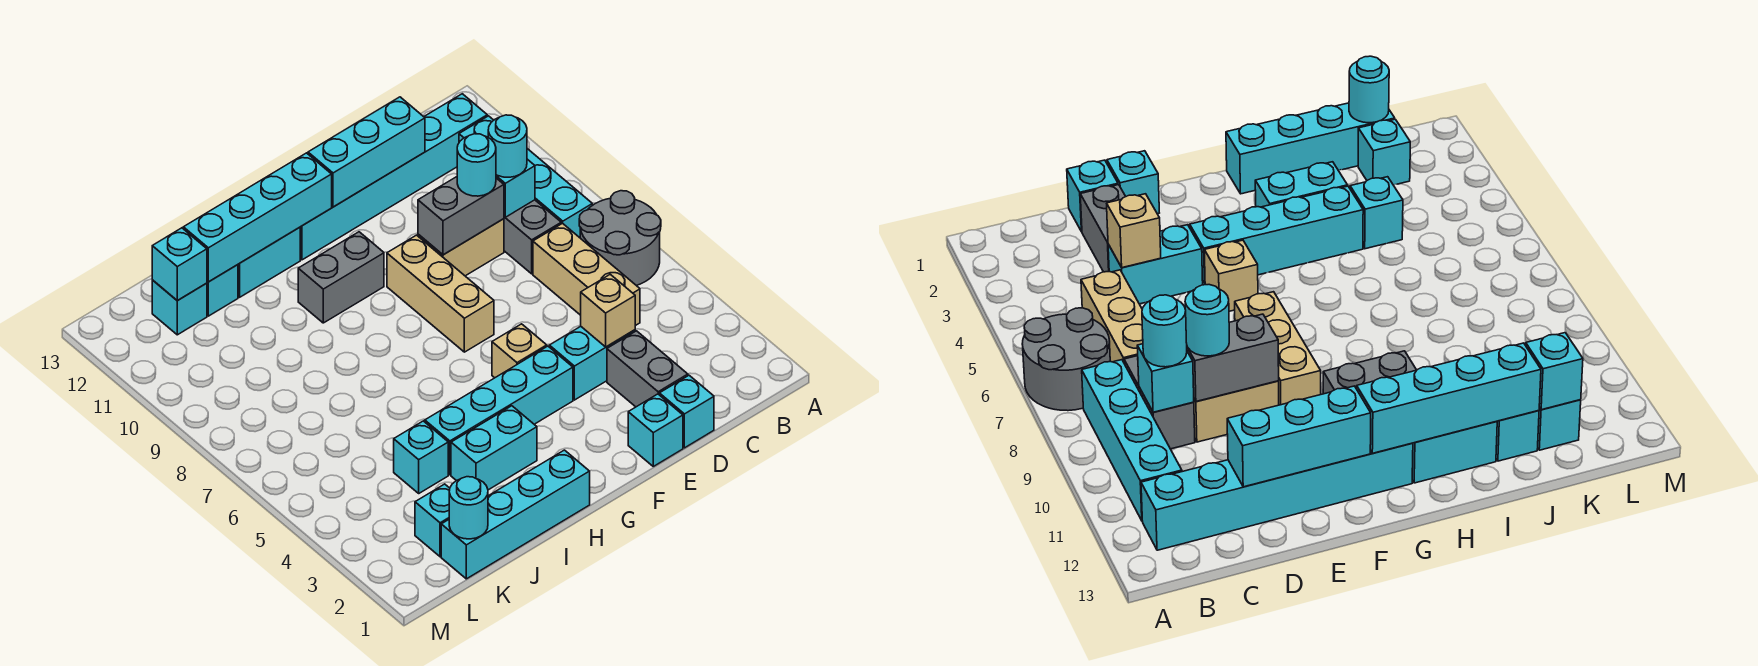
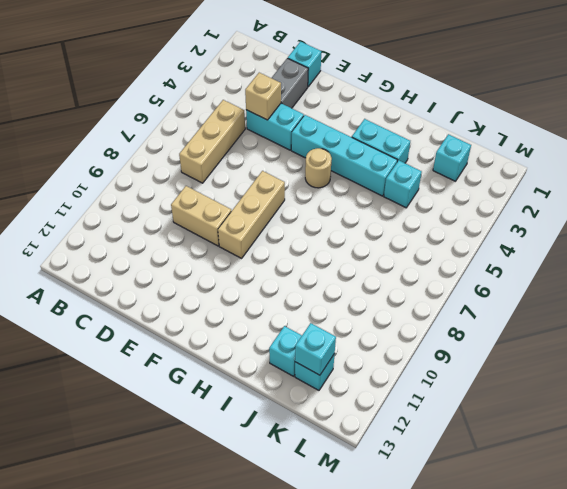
tan round brick G5 level 1 -> none
none -> grey round brick A6:B7 level 1
none -> cyan brick B8:B11 level 1
none -> cyan brick B12:G12 level 1
none -> grey brick C8:C9 level 1

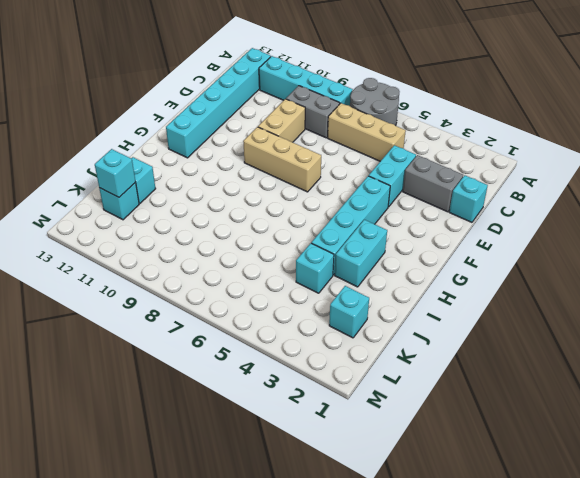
none -> cyan brick E1 level 1
none -> tan brick F5 level 1
none -> grey brick G10:H10 level 1
none -> cyan brick H1:K1 level 1

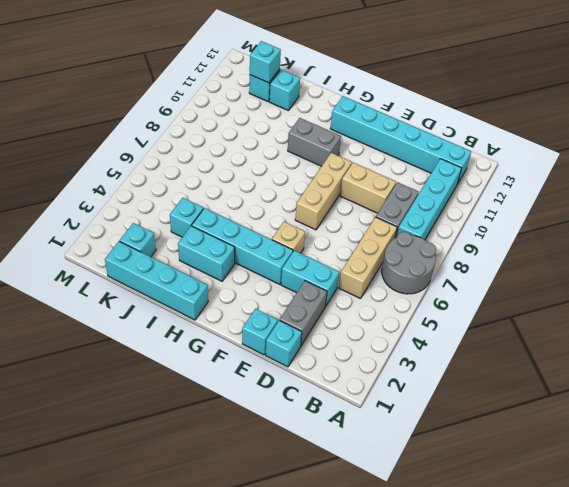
none -> cyan brick H12:I12 level 1
none -> cyan brick C9 level 2
none -> tan brick D4 level 2
none -> grey brick D9:E9 level 2

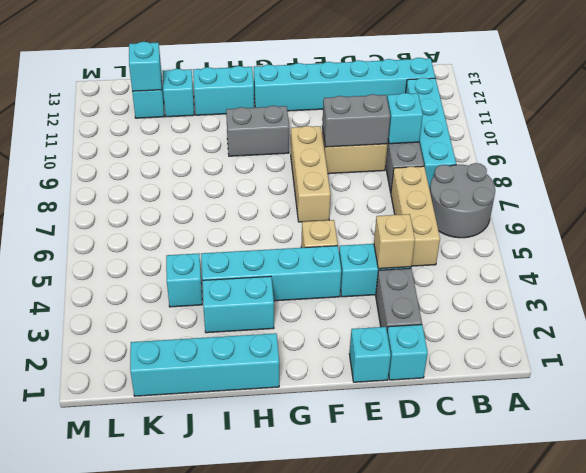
none -> cyan brick K2 level 1
none -> cyan brick D12:F12 level 2
none -> cyan brick G12:J12 level 2
none -> cyan round brick K1 level 2

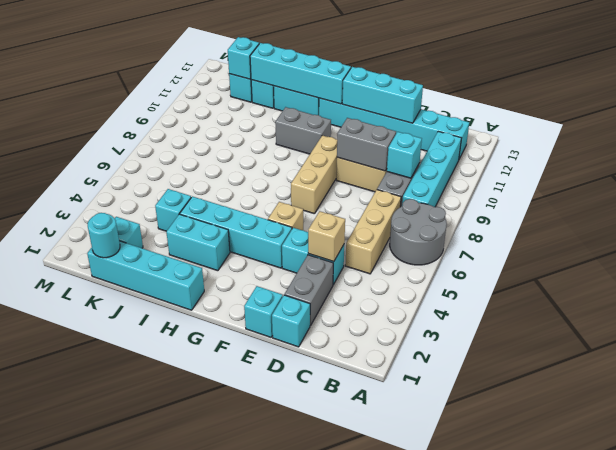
none -> cyan round brick C9 level 3
none -> cyan round brick D9 level 3

